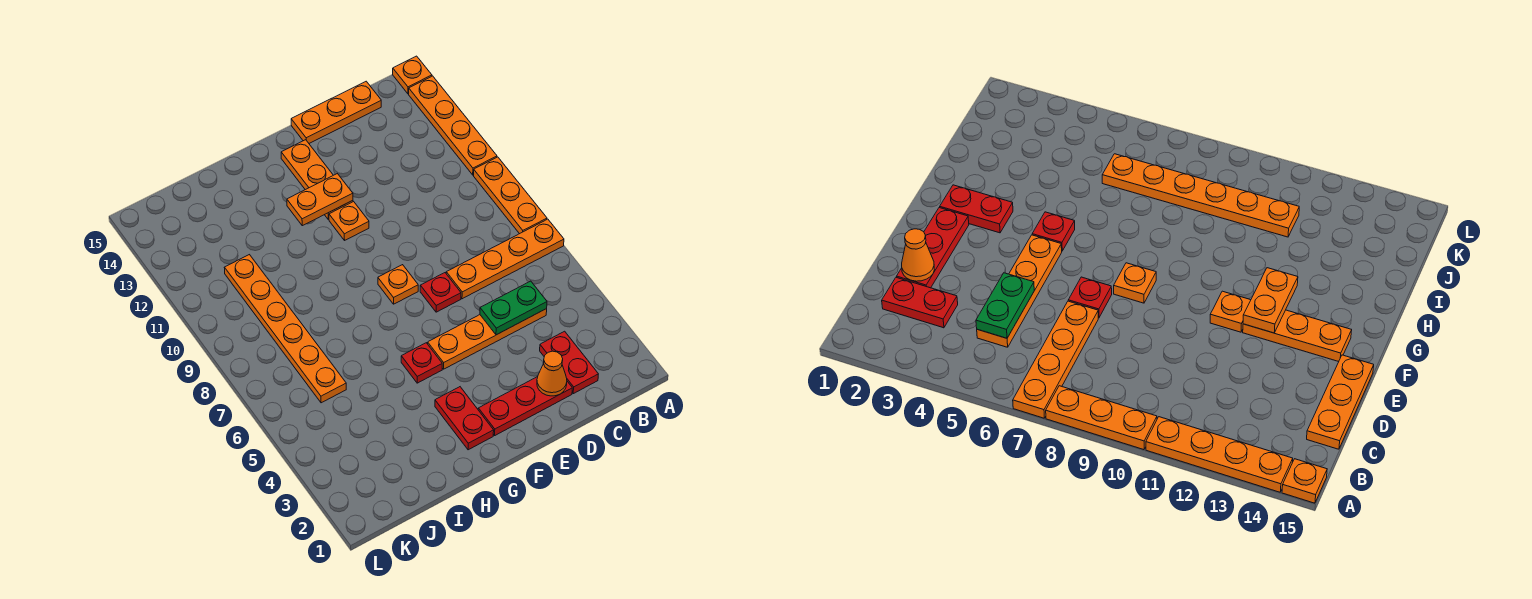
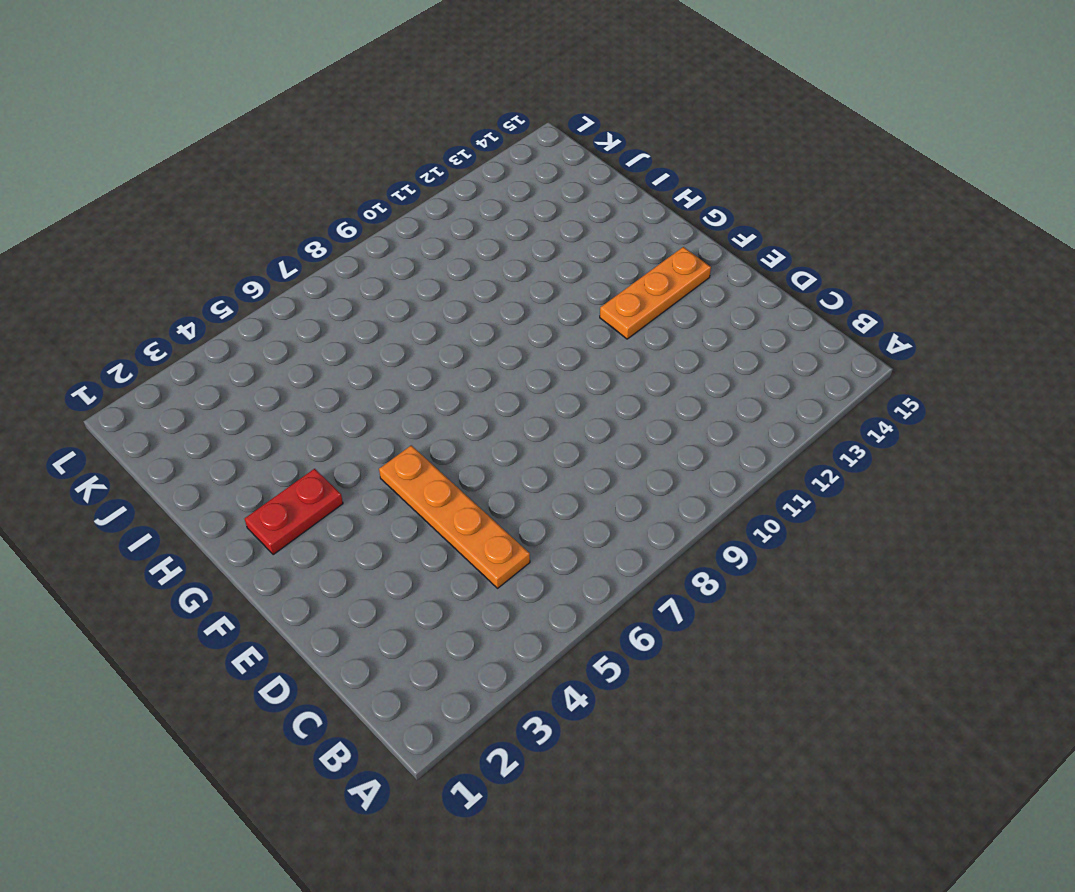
none -> orange plate A7:D7 level 1
none -> orange plate A8:A10 level 1
none -> orange plate A11:A14 level 1

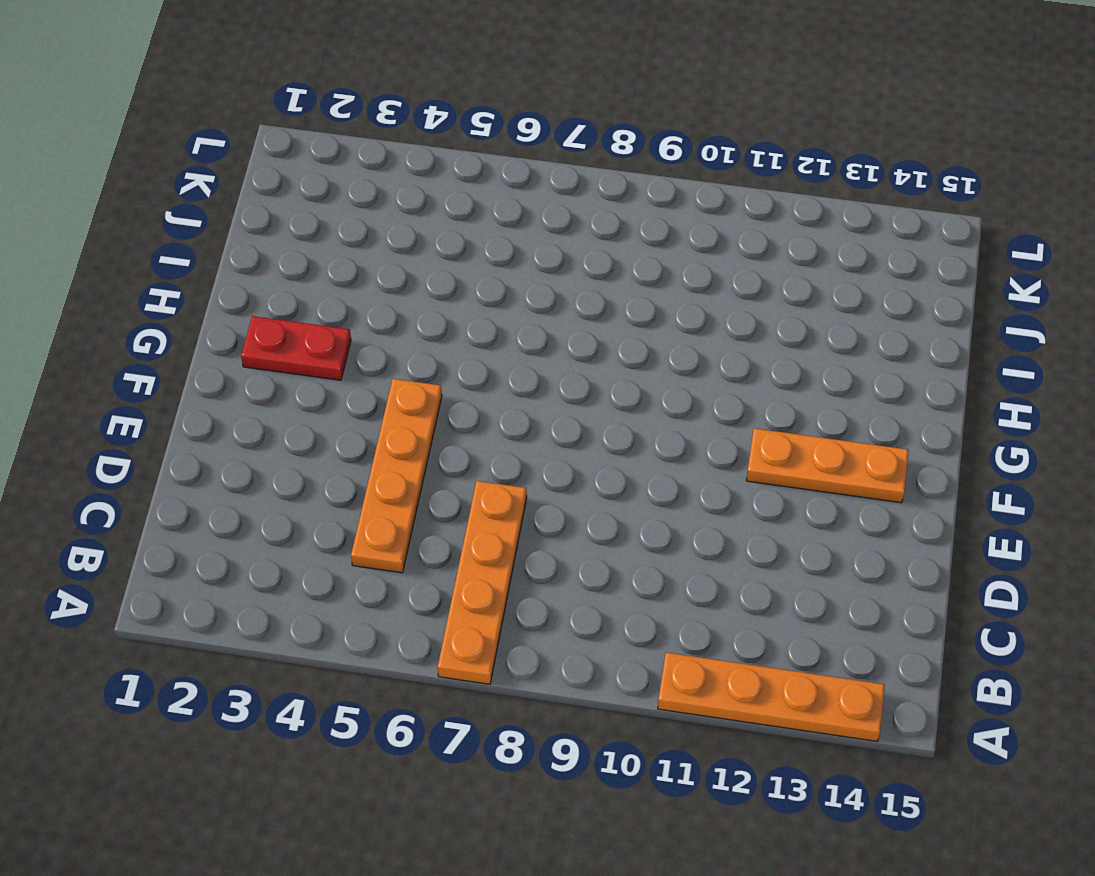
none -> orange plate A8:A10 level 1
none -> orange plate A15 level 1
none -> red plate C2:C3 level 1

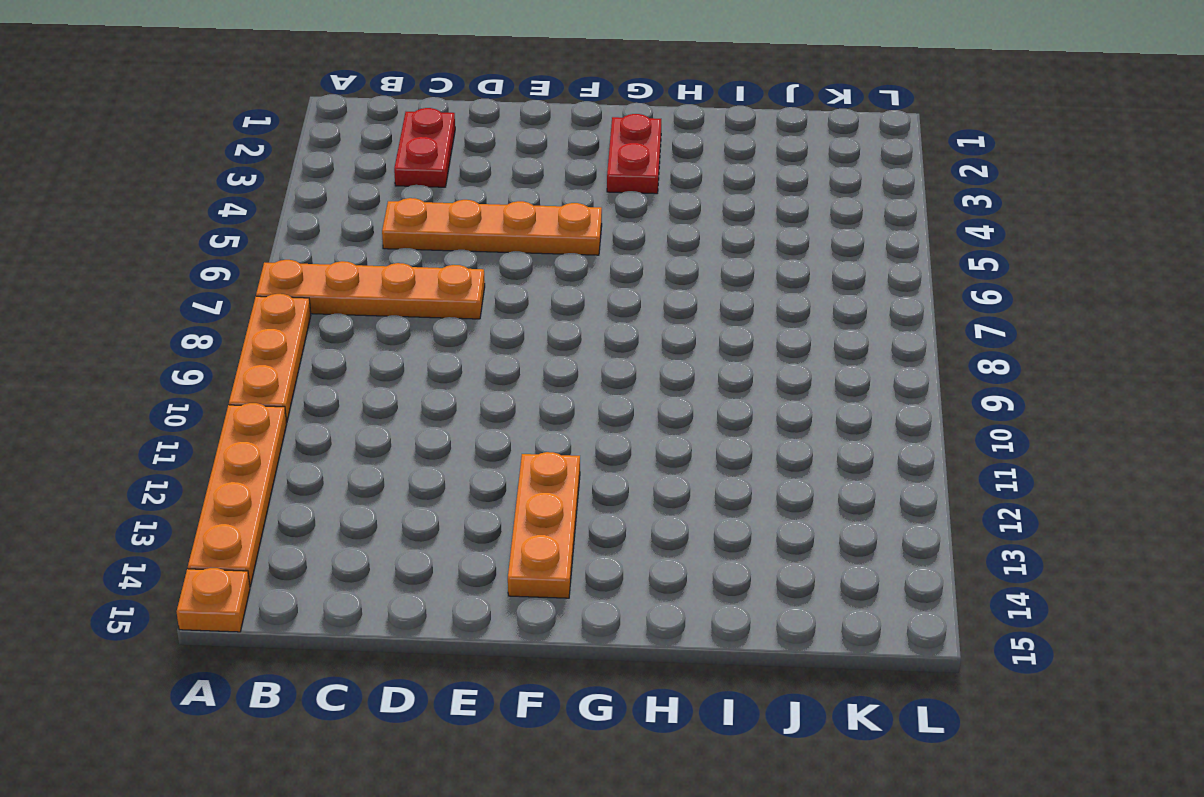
none -> orange plate C15:E15 level 1
none -> red plate D2:F2 level 1
none -> red plate E7 level 1

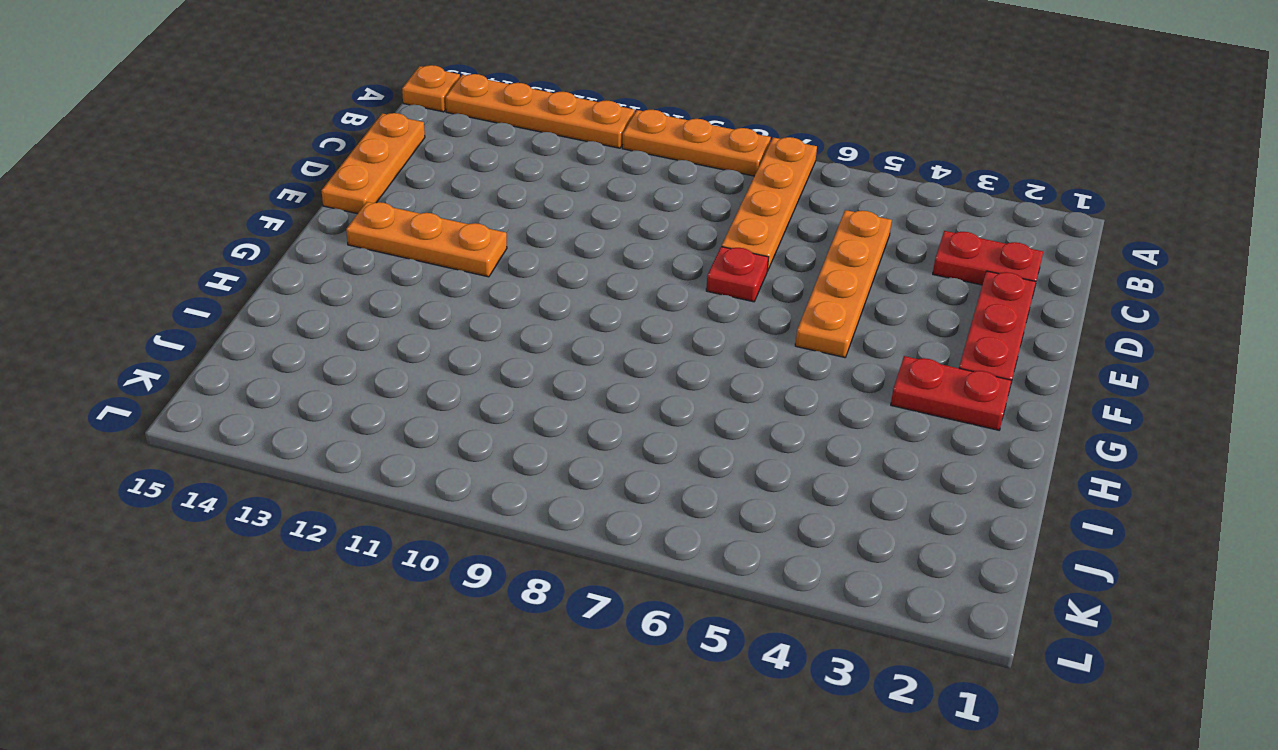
none -> orange plate F8 level 1
none -> orange plate F11 level 1
none -> red plate G5 level 1

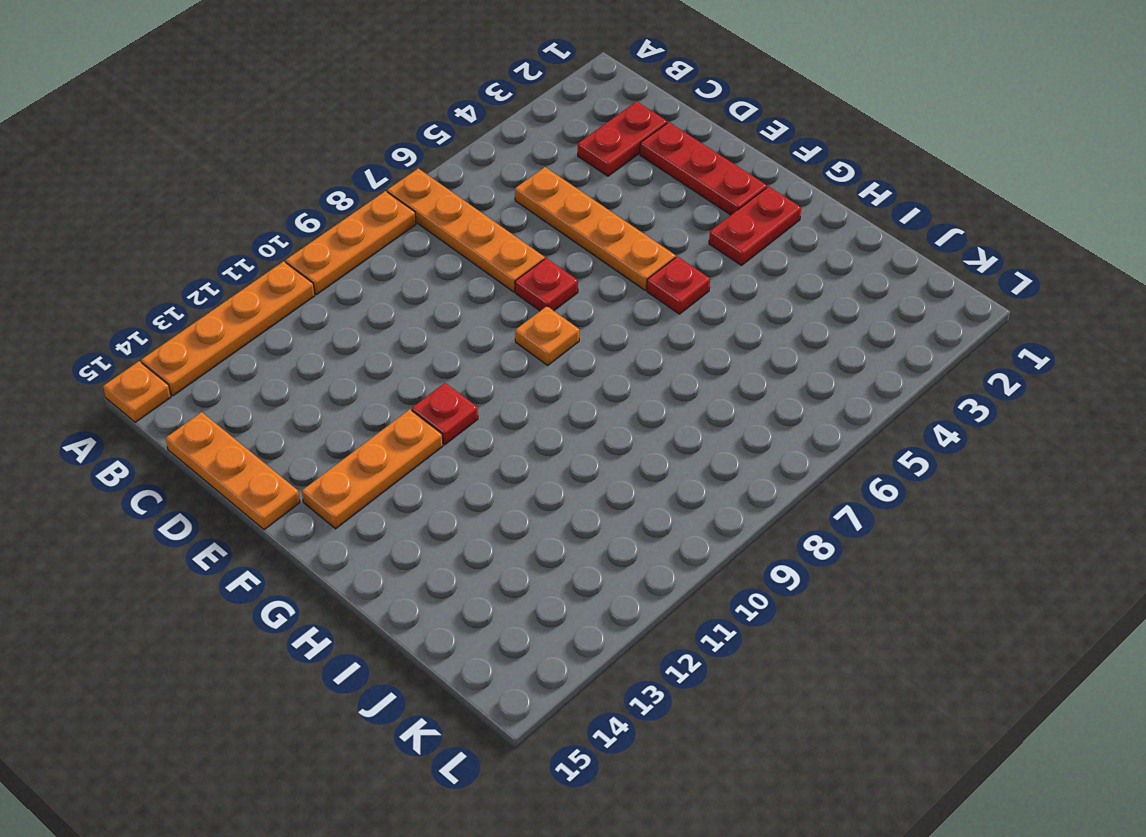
red plate F11 level 1 -> orange plate F11 level 1
none -> orange plate J6:J11 level 1
none -> green plate C5:D5 level 2
none -> orange cone D2 level 2

